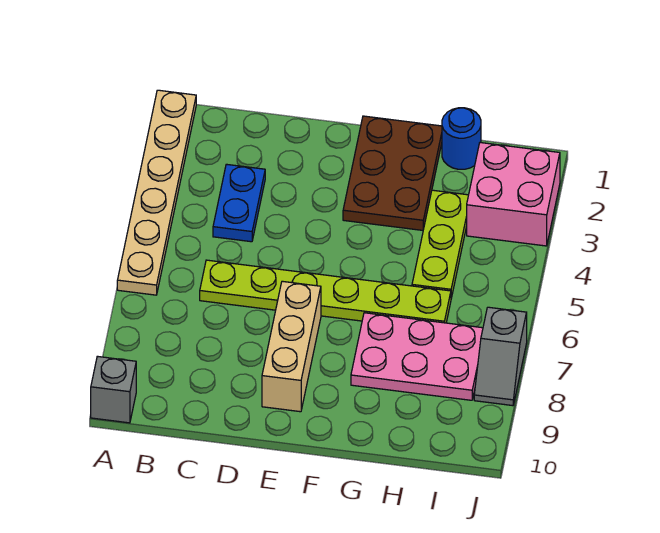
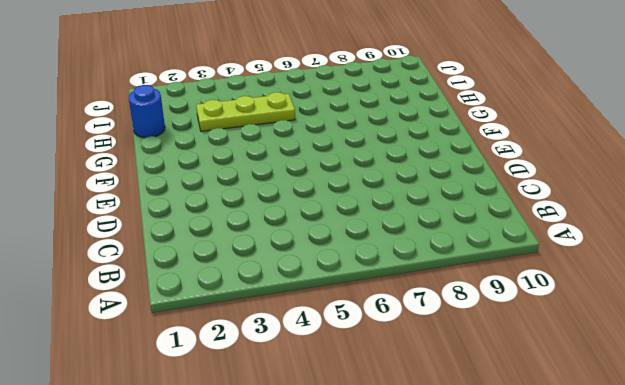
none -> tan plate A1:A6 level 1
none -> grey brick A10 level 1

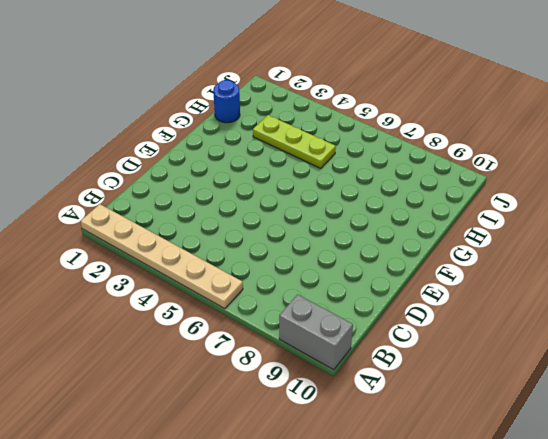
grey brick A9:A10 level 1 -> grey brick A10 level 1
none -> blue plate C3:C4 level 1
none -> lime plate C6:H6 level 1

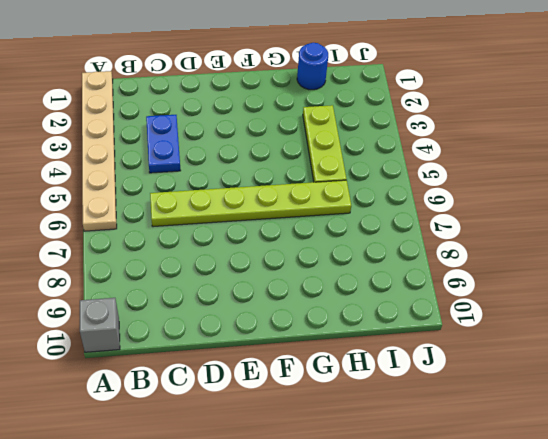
none -> tan brick E7:E9 level 1
none -> brown plate F1:G3 level 1

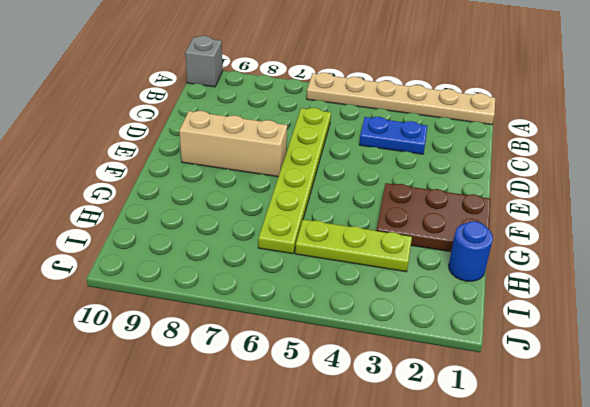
none -> pink plate G7:I8 level 1
none -> pink brick I2:J3 level 1

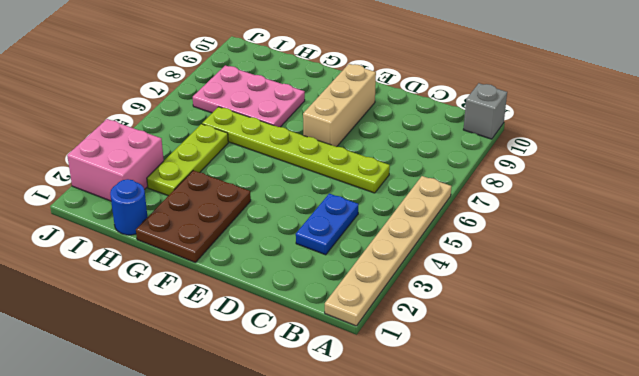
none -> grey slope J7:J8 level 1 top 7

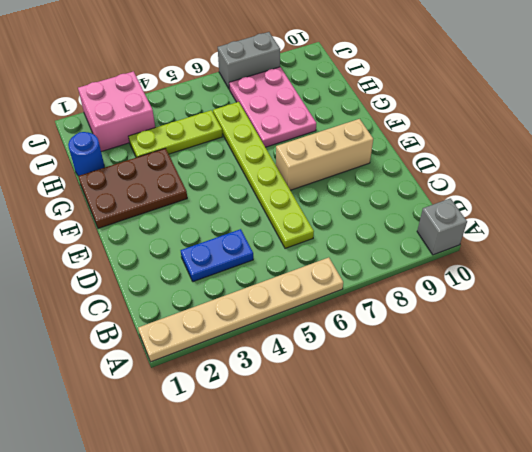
grey brick J7:J8 level 1 -> grey slope J7:J8 level 1 top 7

